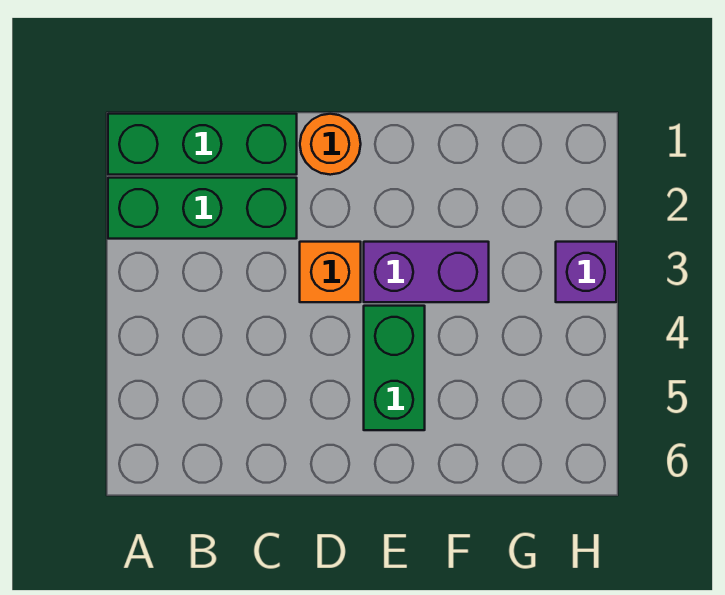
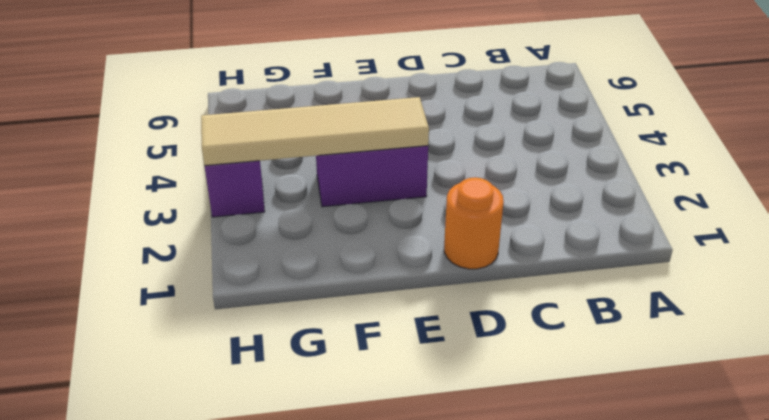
tan tile E3:H3 level 2 -> none
none -> green brick A1:C1 level 1
none -> green brick A2:C2 level 1

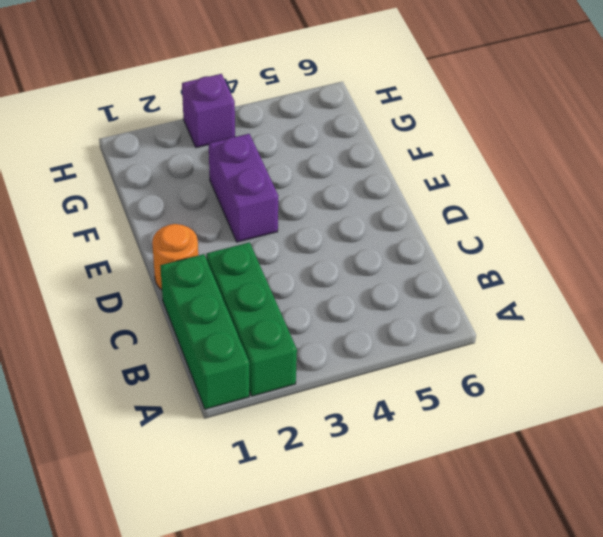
none -> orange brick D3 level 1
none -> green brick E4:E5 level 1

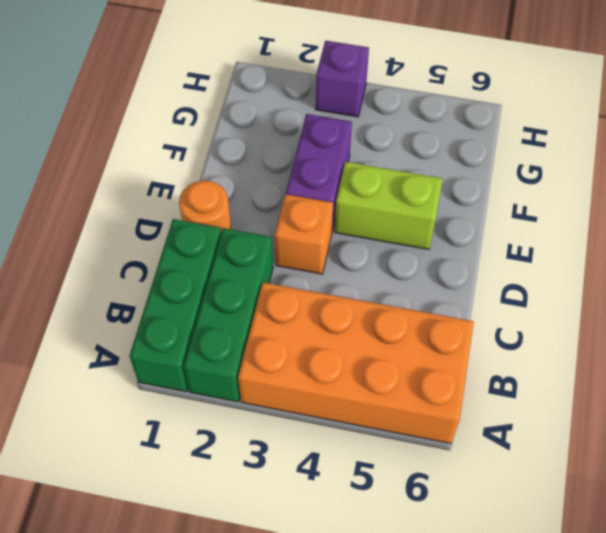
orange brick A3:B6 level 1 -> none
lime brick E4:E5 level 1 -> green brick E4:E5 level 1

